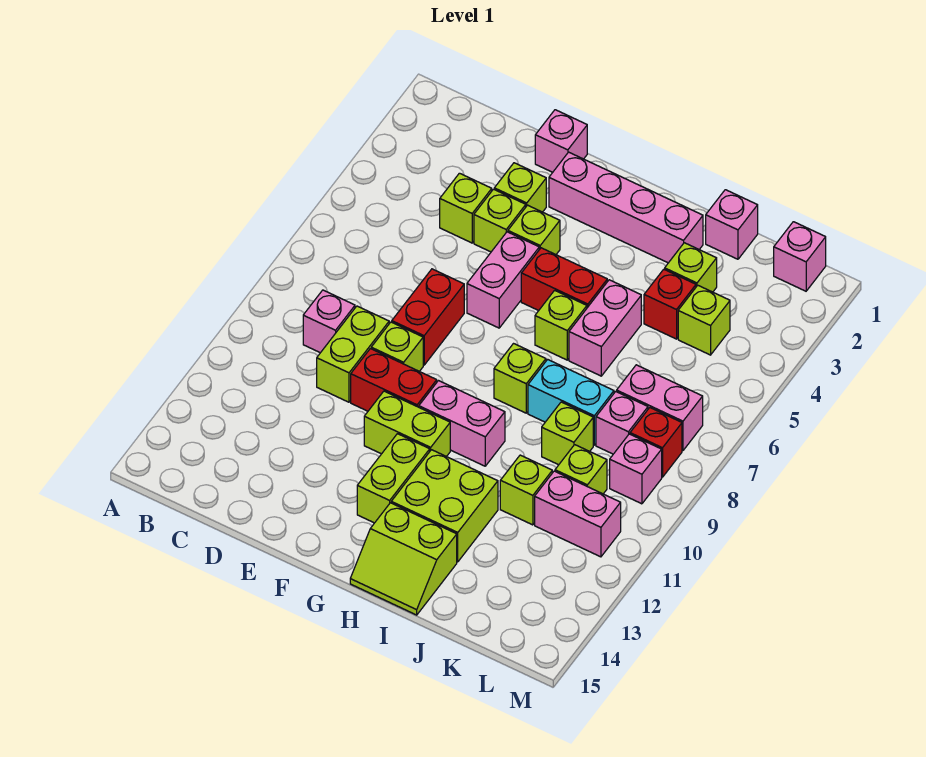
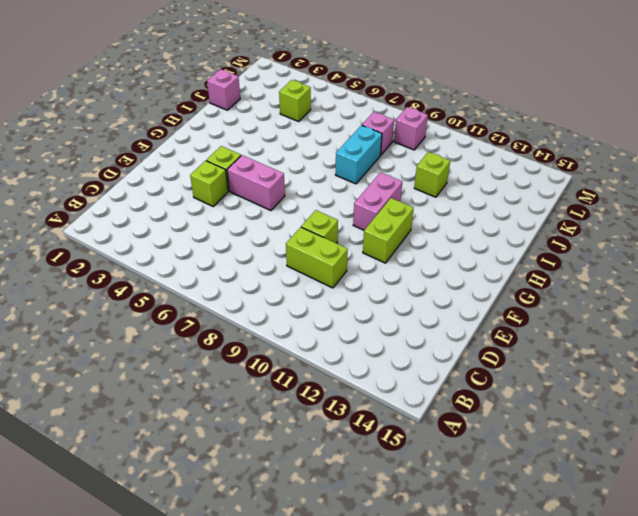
none -> pink brick C9 level 1
none -> lime brick D4 level 1
none -> pink brick E1 level 1
none -> lime brick E3 level 1

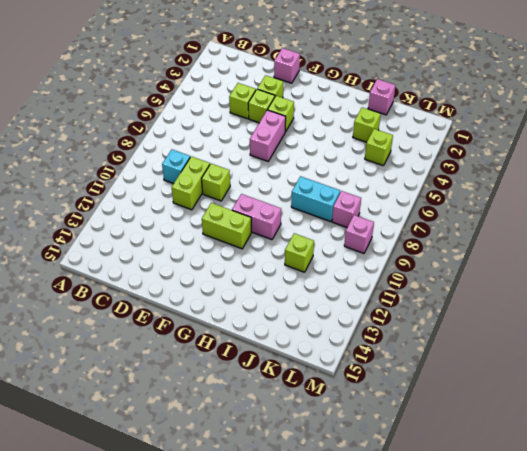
cyan brick C9 level 1 -> pink brick C9 level 1
none -> red brick E7:E8 level 1
none -> red brick E10:F10 level 1
none -> pink brick F2:I2 level 1
none -> red brick G5:H5 level 1

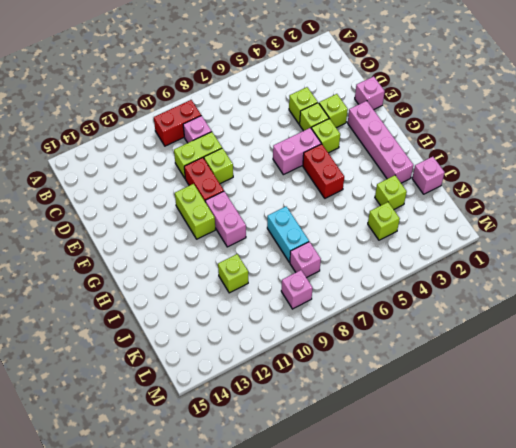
red brick B9:B10 level 1 -> red brick E7:E8 level 1
none -> lime brick G12:G13 level 1
none -> lime brick H6 level 1
none -> lime brick H8 level 1
none -> lime brick H12:I13 level 1

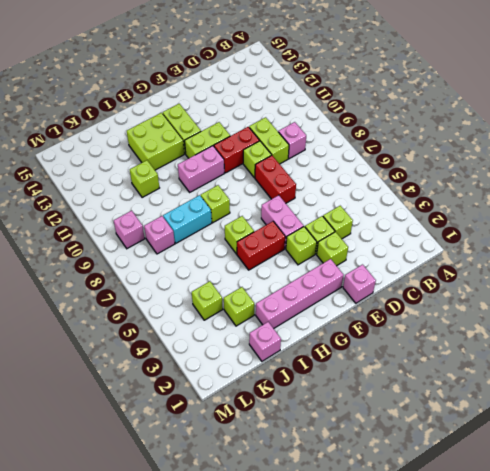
none -> lime slope H14:I15 level 1 top 14
none -> pink brick I5:I6 level 1
none -> red brick J4 level 1
none -> lime brick J9 level 1

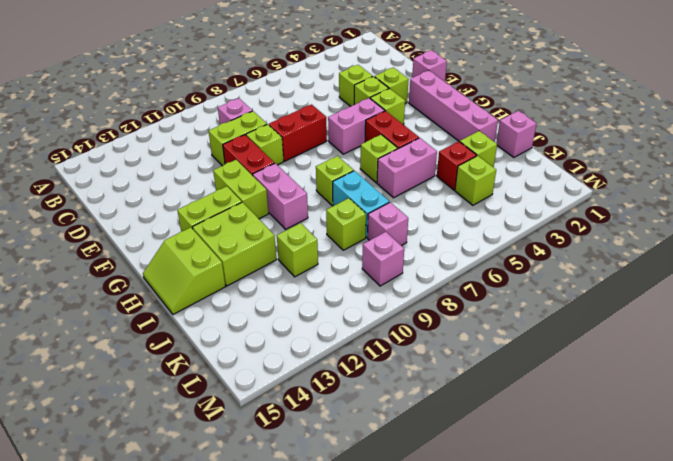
none -> pink brick K7:L7 level 1
none -> lime brick K10 level 1
none -> pink brick K11:L11 level 1
none -> pink brick L1 level 1

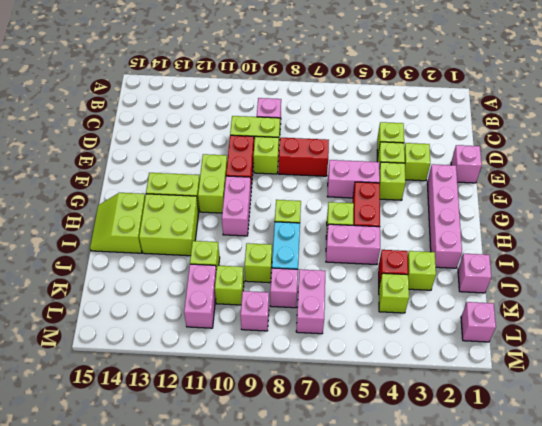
none -> red brick L8 level 1

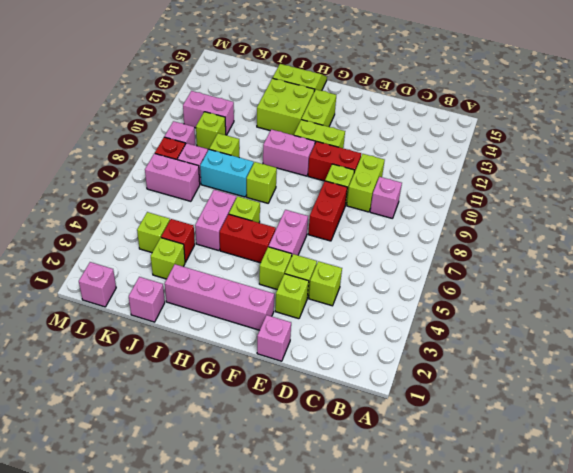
none -> lime brick J11 level 1

